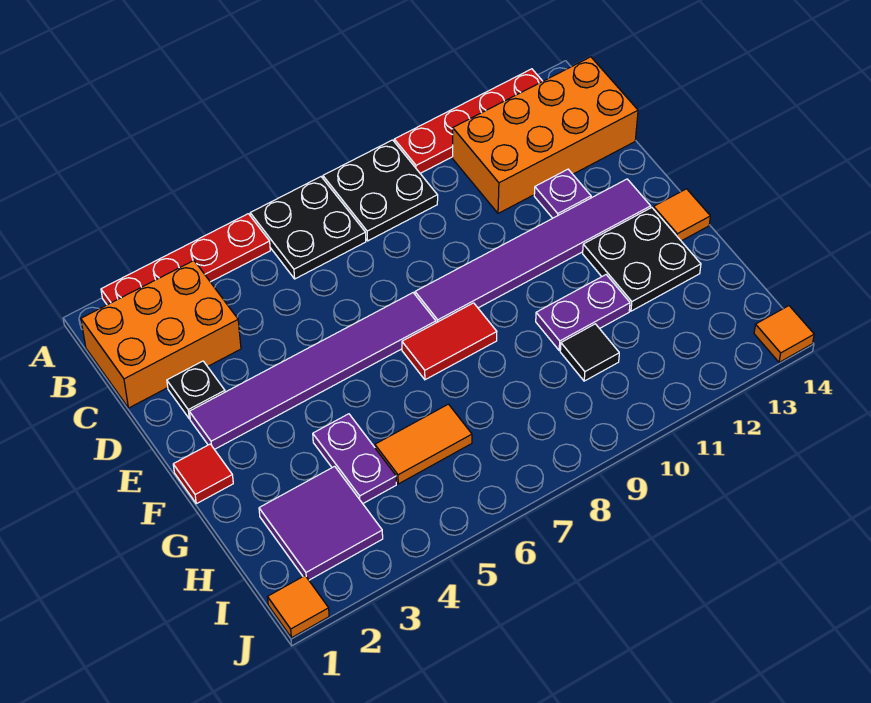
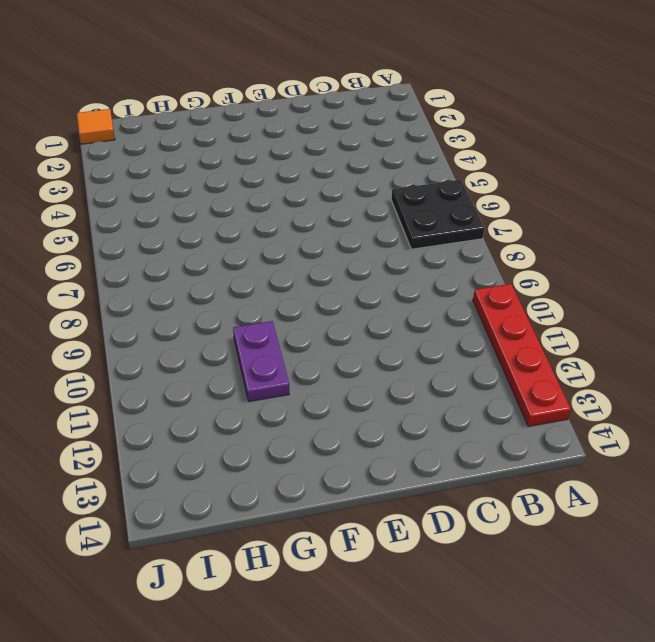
none -> red plate A2:A5 level 1
none -> black plate A8:B9 level 1
none -> orange brick B1:C3 level 1

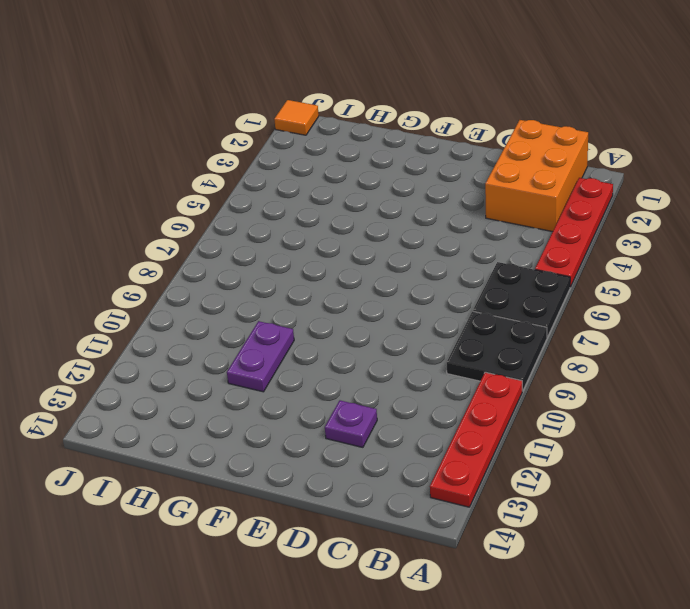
none -> orange brick B11:C14 level 1
none -> black plate D2 level 1
none -> purple tile E2:E7 level 1

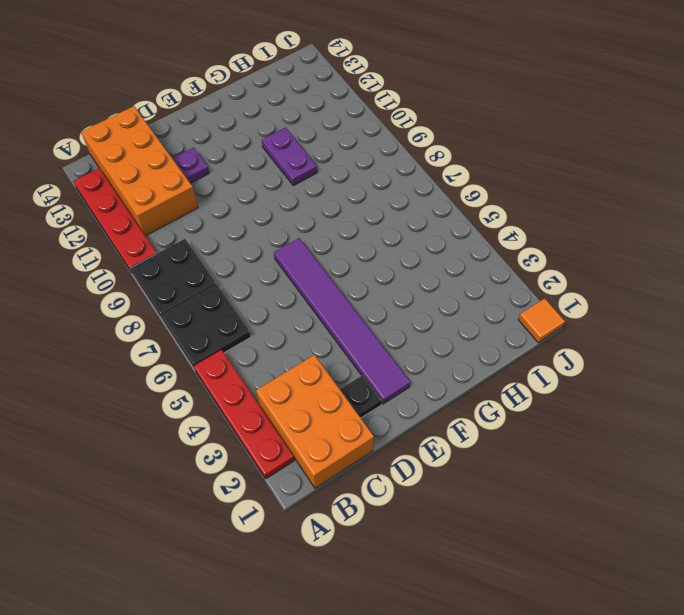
none -> purple tile E8:E13 level 1
none -> red tile F1 level 1
none -> red tile F7:F8 level 1

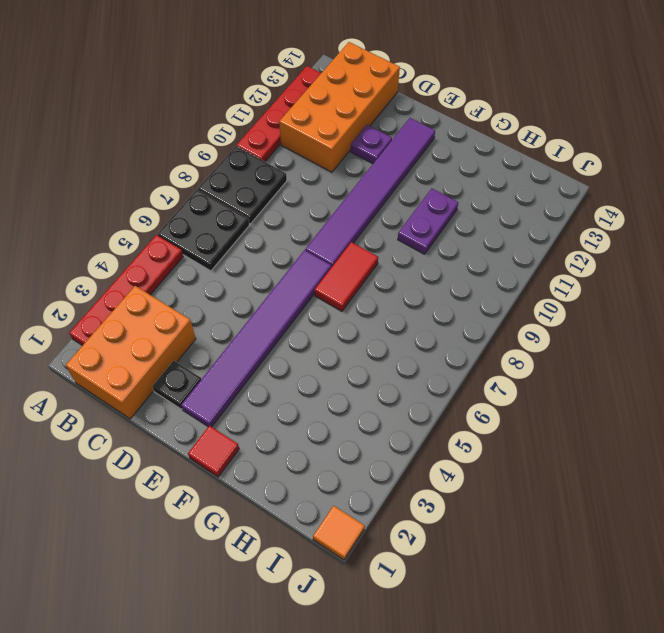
none -> black plate F12:G13 level 1
none -> orange tile F14 level 1
none -> purple plate G4:H4 level 1

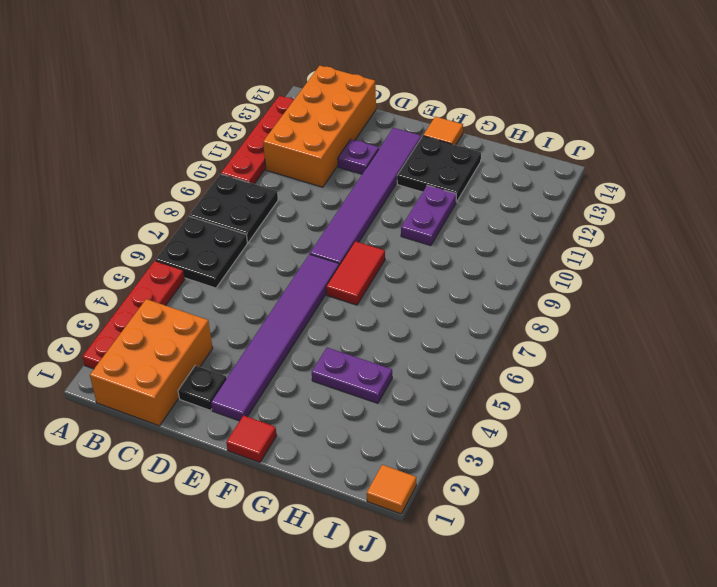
none -> purple tile H2:I3 level 1
none -> orange tile H5:H6 level 1
none -> black tile H10 level 1

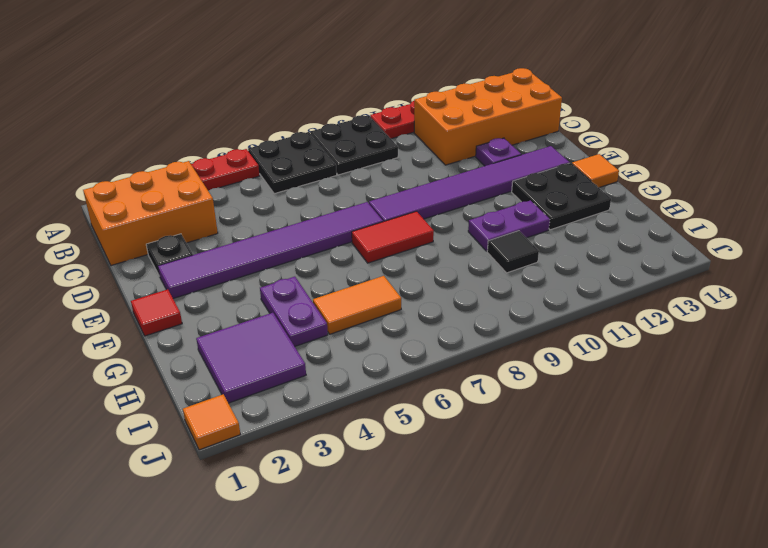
none -> orange tile J14 level 1

